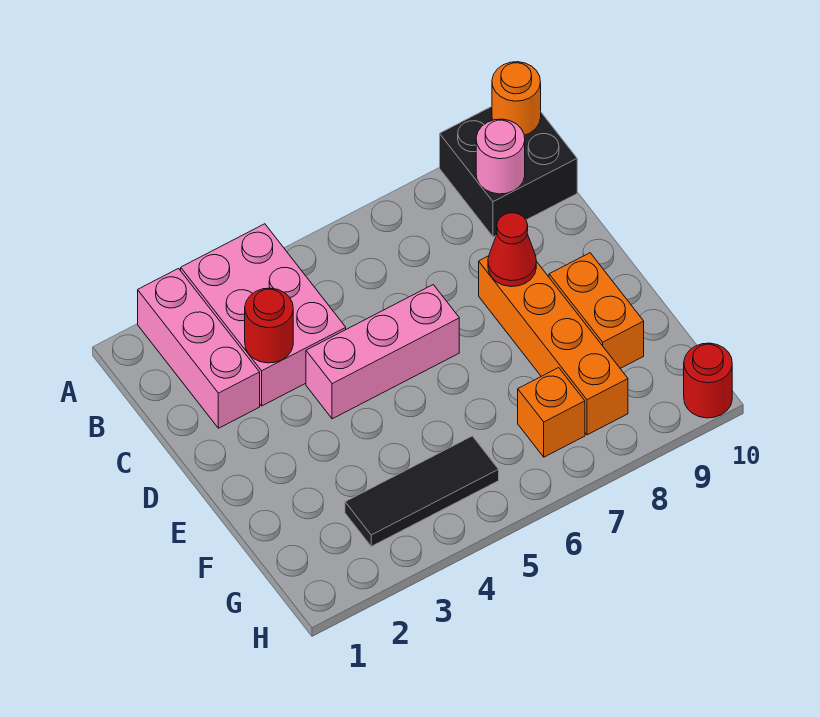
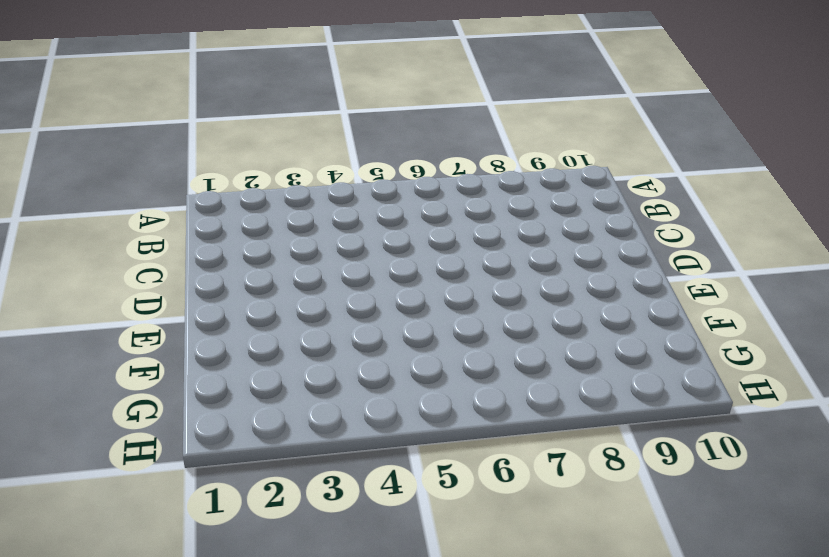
none -> pink brick A2:C2 level 1
none -> pink brick A3:C4 level 1
none -> black brick A9:B10 level 1

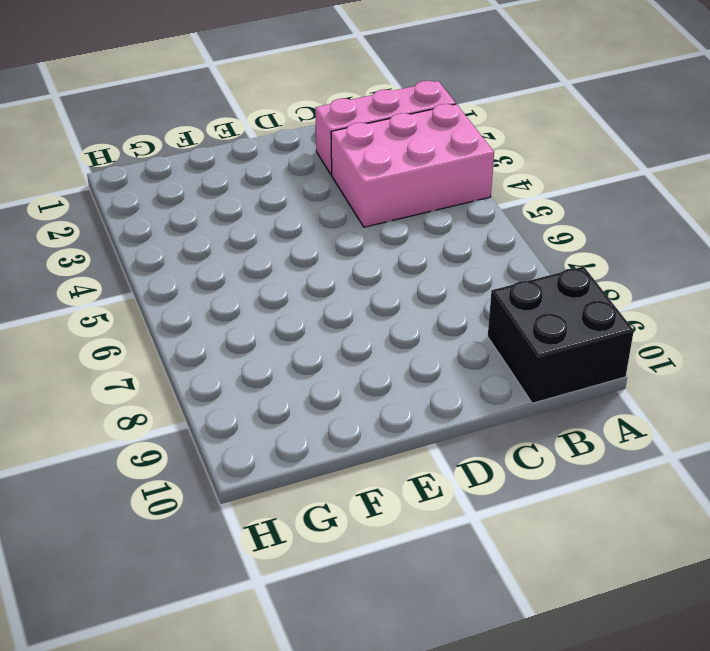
none -> pink brick D4:D6 level 1
none -> orange brick D8:G8 level 1
none -> orange brick E9:F9 level 1

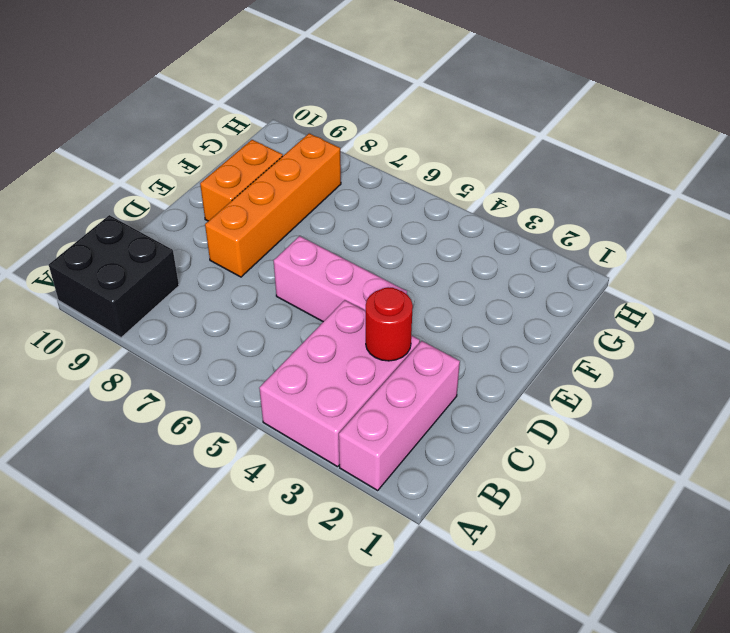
none -> black tile G3:G5 level 1
none -> orange brick G7 level 1
none -> red round brick H10 level 1

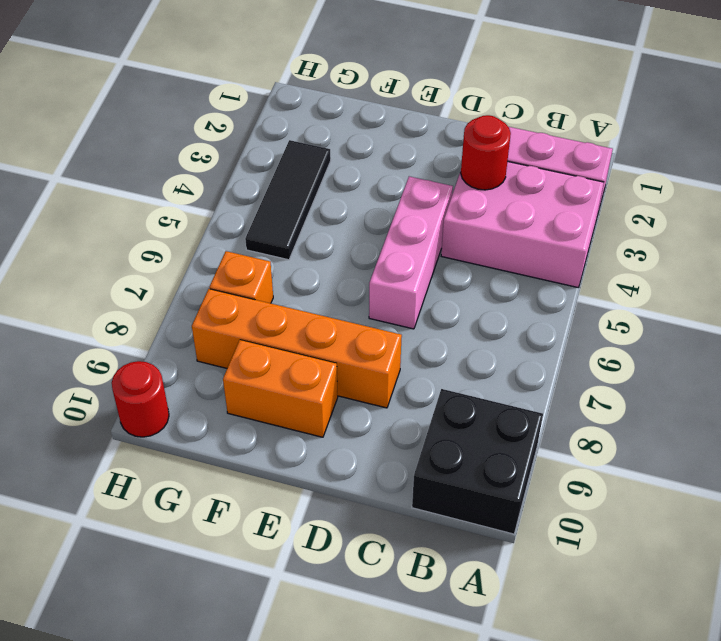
none -> orange round brick A10 level 2
none -> pink round brick B9 level 2
none -> red cone D8 level 2

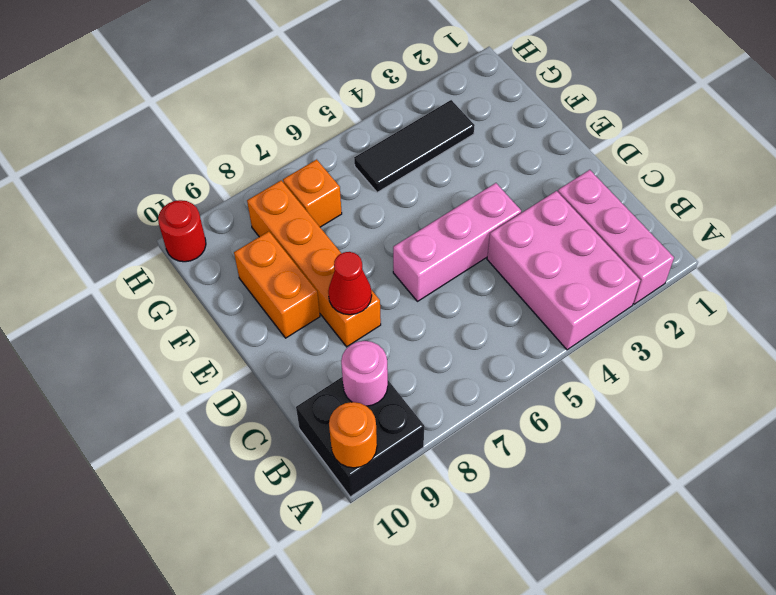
none -> red round brick C3 level 2

